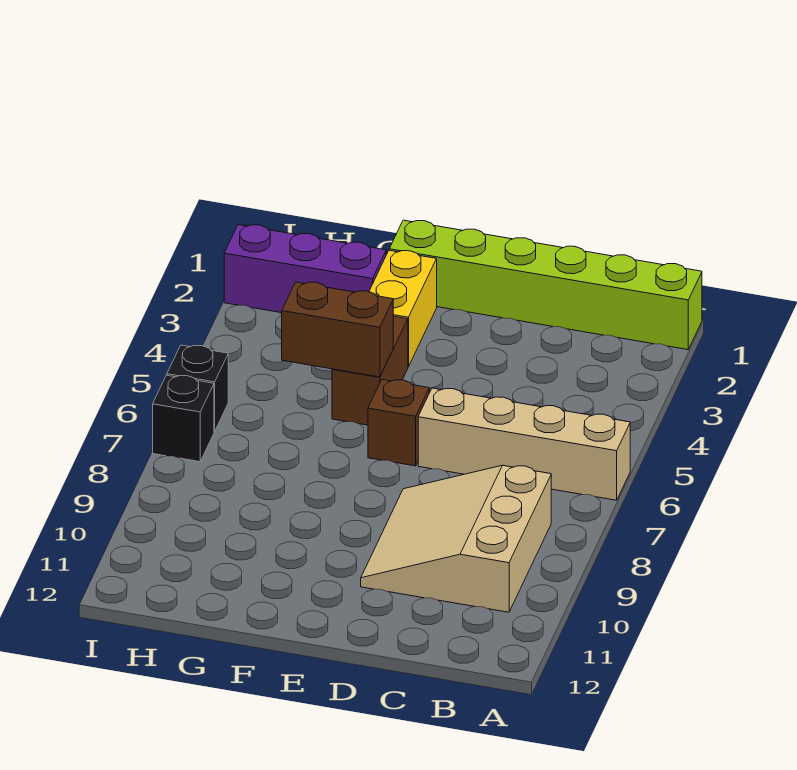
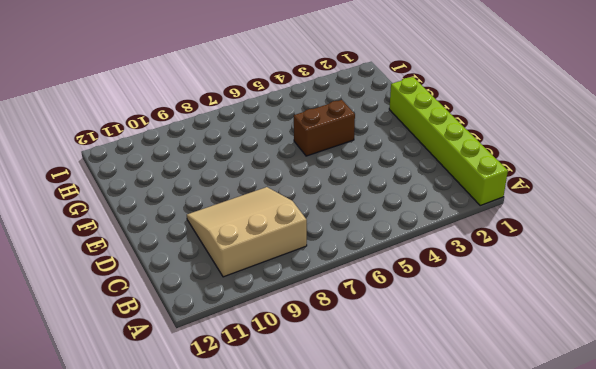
none -> tan brick A6:D6 level 1
none -> brown brick E6 level 1

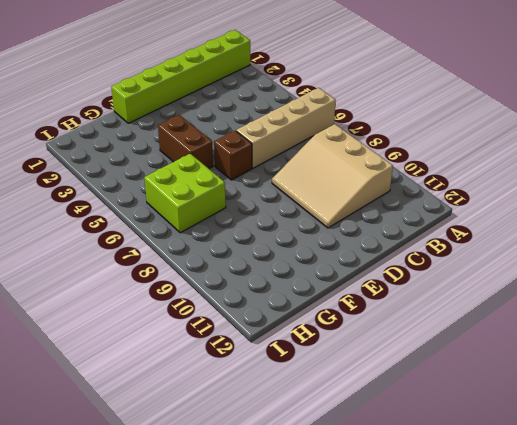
lime brick G6:H7 level 1 -> none
none -> yellow brick F2:F3 level 1
none -> purple brick G2:I2 level 1

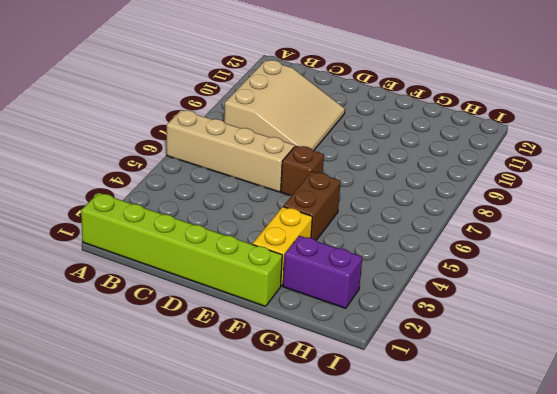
purple brick G2:H2 level 1 -> purple brick G2:I2 level 1
none -> black brick I6 level 1
none -> black brick I7 level 1

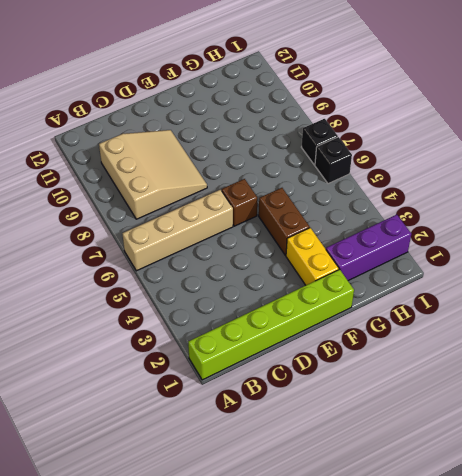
none -> brown brick F5:G5 level 2

